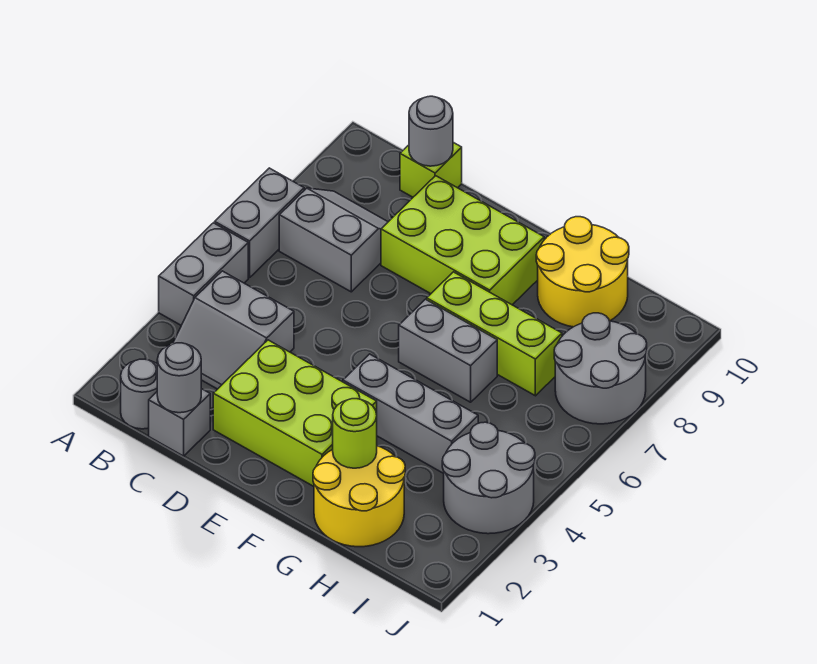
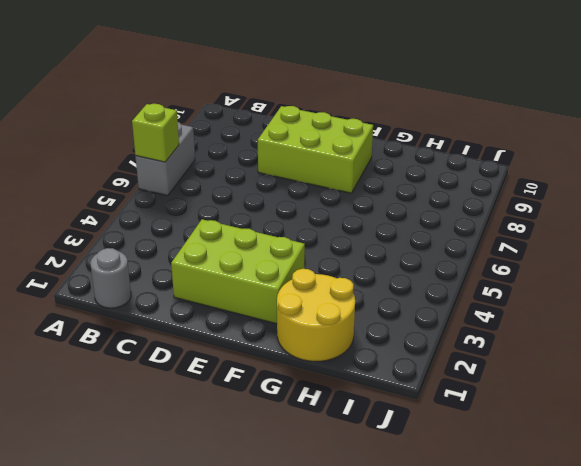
lime brick A6 level 2 -> lime brick C10 level 1
none -> grey brick A4:A5 level 1
none -> grey slope B3:C4 level 1 top 4
none -> grey slope B7:C8 level 1 top 7

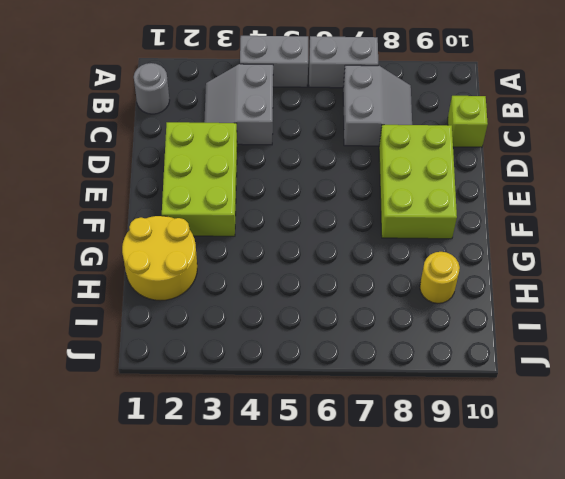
yellow round brick H9 level 1 -> yellow round brick G9:H10 level 1
none -> grey brick C1 level 1
none -> grey brick F4:H4 level 1
none -> grey brick F6:G6 level 1

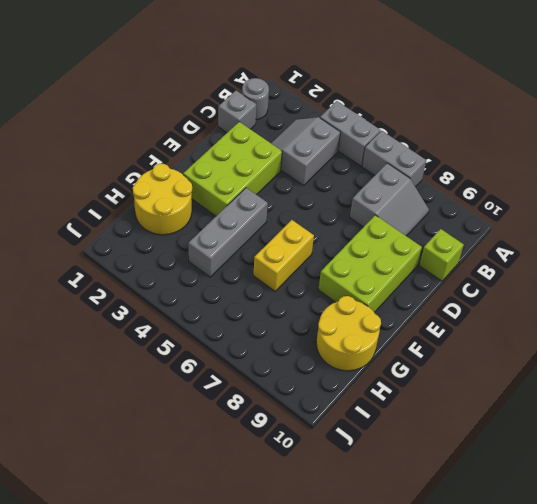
yellow brick F6:G6 level 1 -> grey brick F6:G6 level 1
none -> lime brick F7:H7 level 1
none -> grey round brick I3:J4 level 1
none -> grey round brick I7:J8 level 1

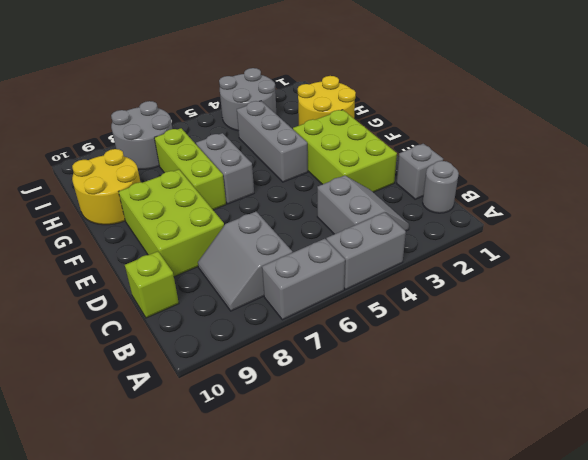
none -> grey round brick C1 level 2
none -> grey round brick C10 level 2
none -> lime round brick G2 level 2

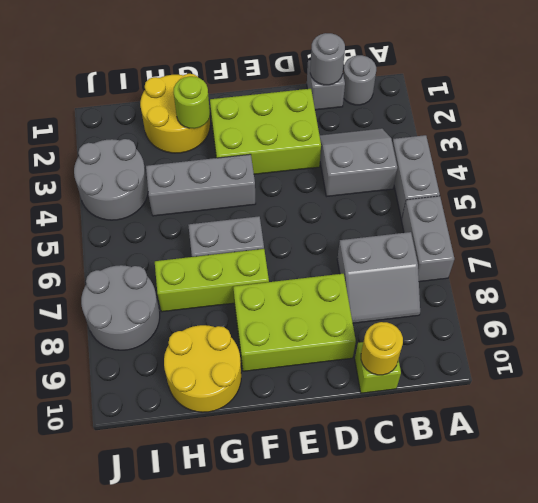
yellow round brick C10 level 2 -> grey round brick C10 level 2

